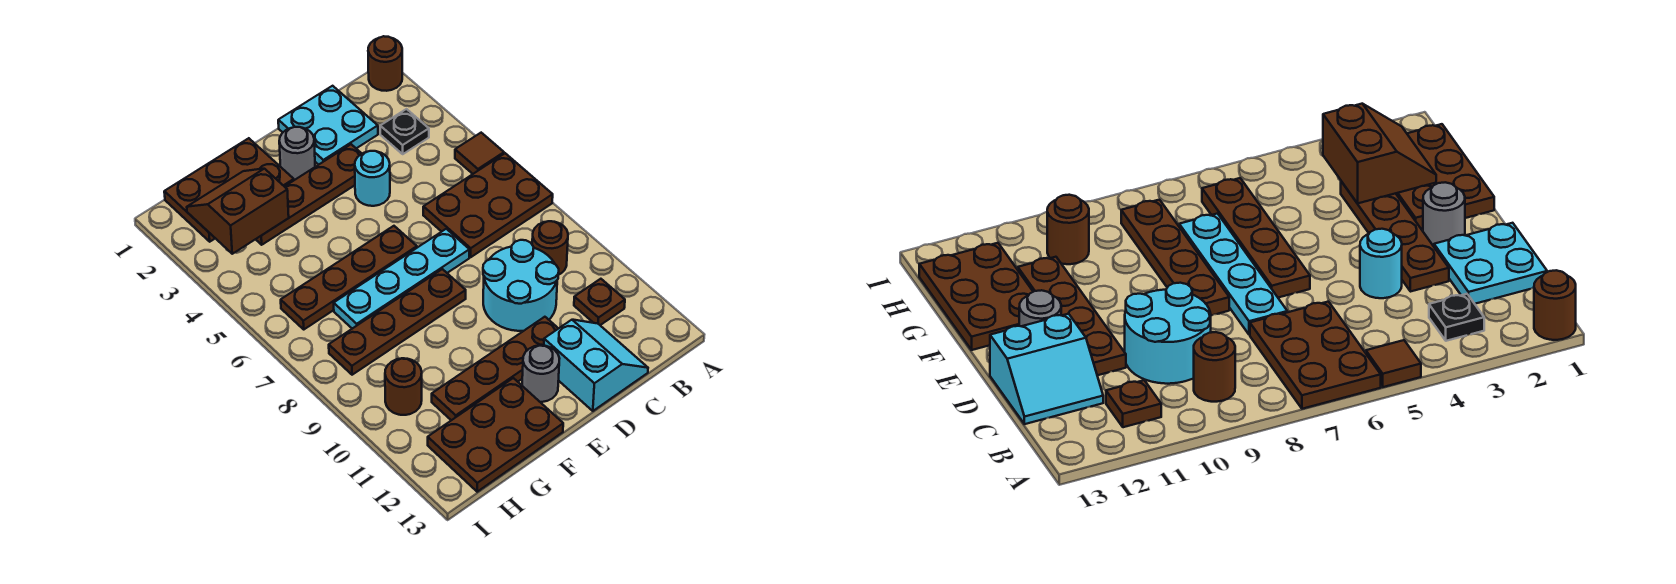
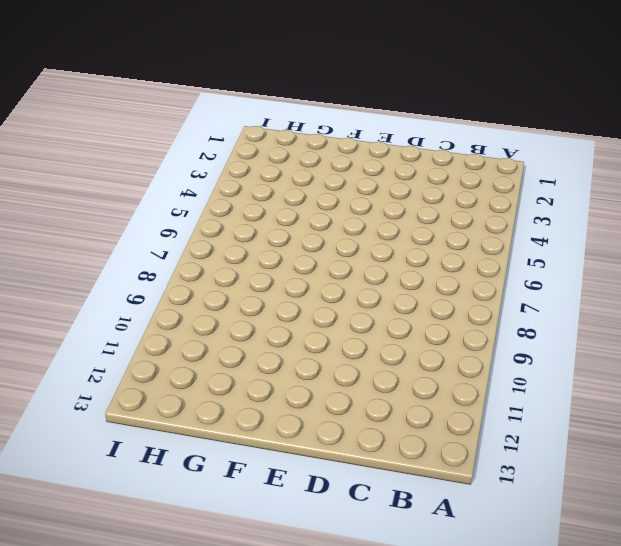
none -> brown round brick A1 level 1
none -> brown tile A5 level 1
none -> brown plate A6:C7 level 1

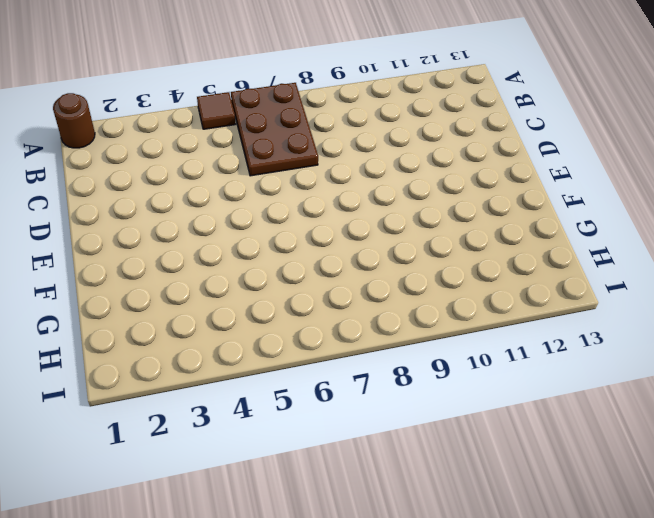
none -> black plate B3 level 1
none -> brown round brick B9 level 1
none -> brown plate B11 level 1

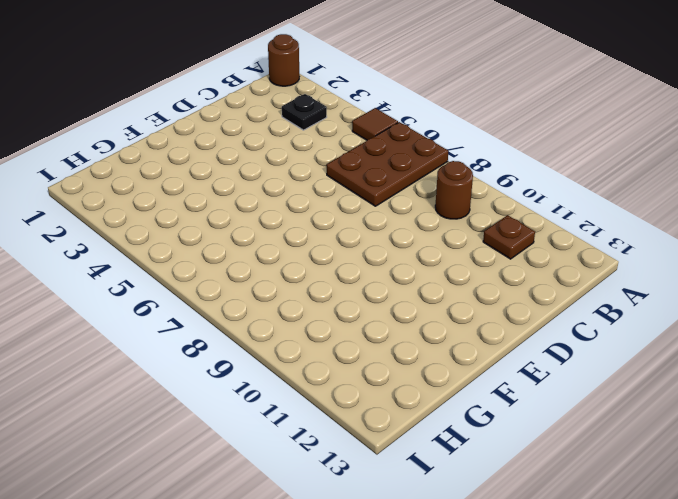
none -> cyan plate C1:D2 level 1
none -> cyan round brick C9:D10 level 1
none -> cyan slope C12:D13 level 1 top D

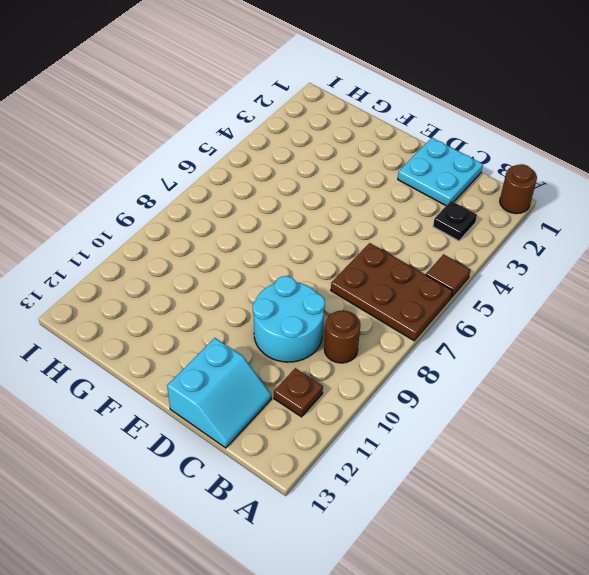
none -> brown plate D3:G3 level 1
none -> cyan round brick D4 level 1
none -> cyan plate D7:G7 level 1

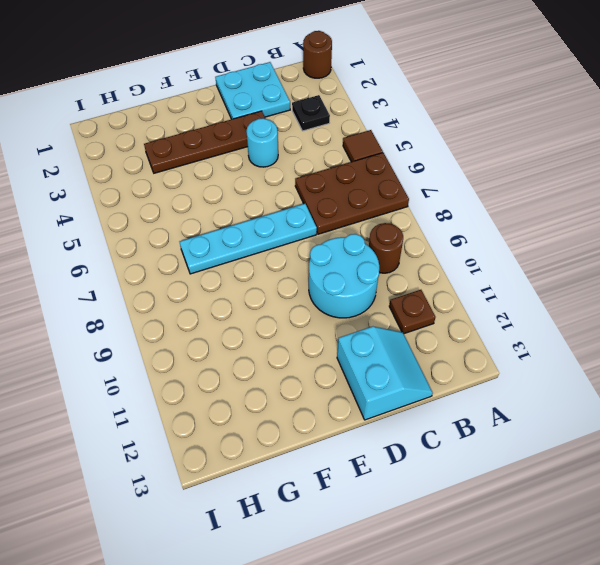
none -> brown plate D11:G11 level 1
none -> grey round brick E2 level 1
none -> brown plate E6:H6 level 1

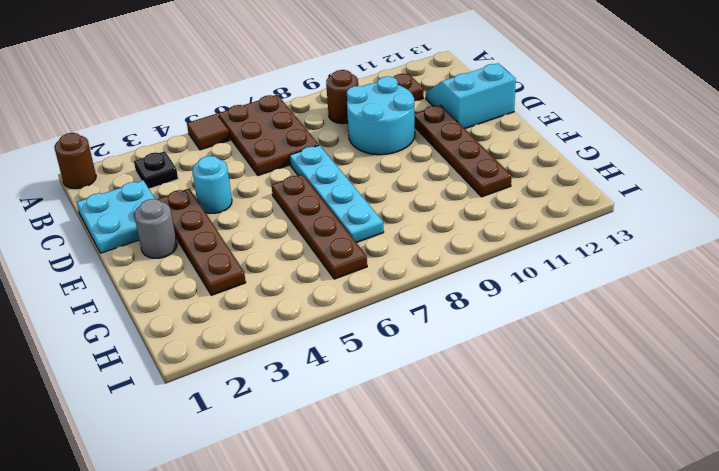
none -> brown plate E8:H8 level 1
none -> grey round brick E12 level 1
none -> brown plate F1:H2 level 1

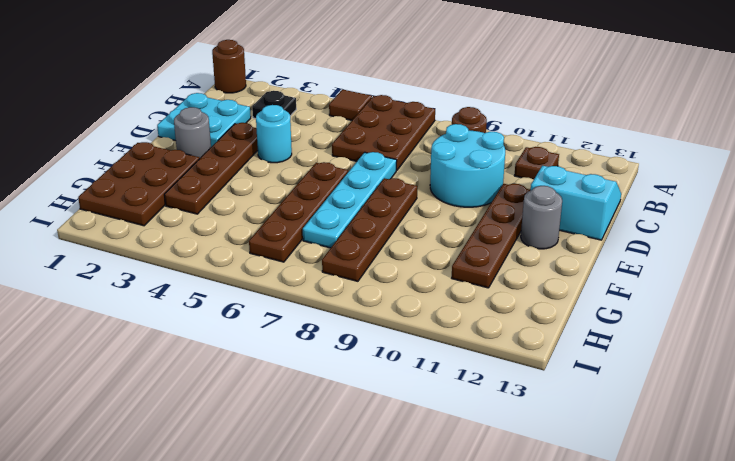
none -> brown plate F12:H13 level 1
none -> brown round brick H10 level 1
none -> brown slope G2:H3 level 2 top 3

